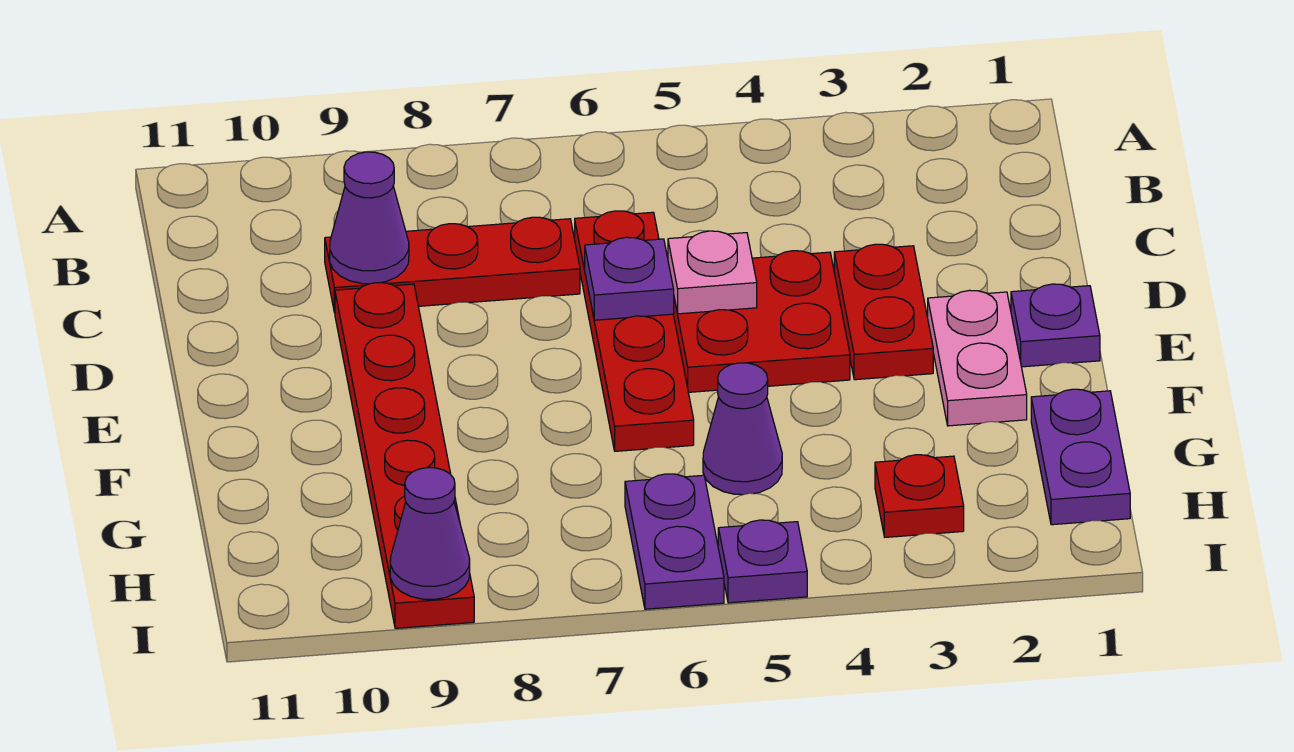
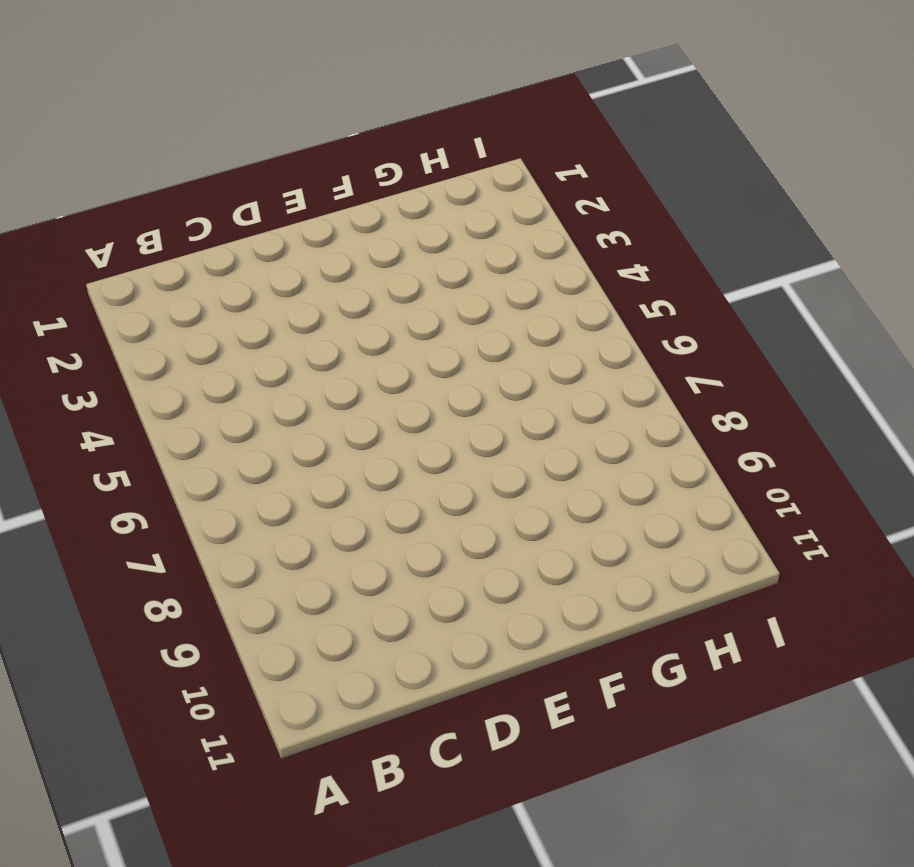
none -> red plate C6:F6 level 1
none -> red plate C7:C9 level 1
none -> red plate D3:E3 level 1

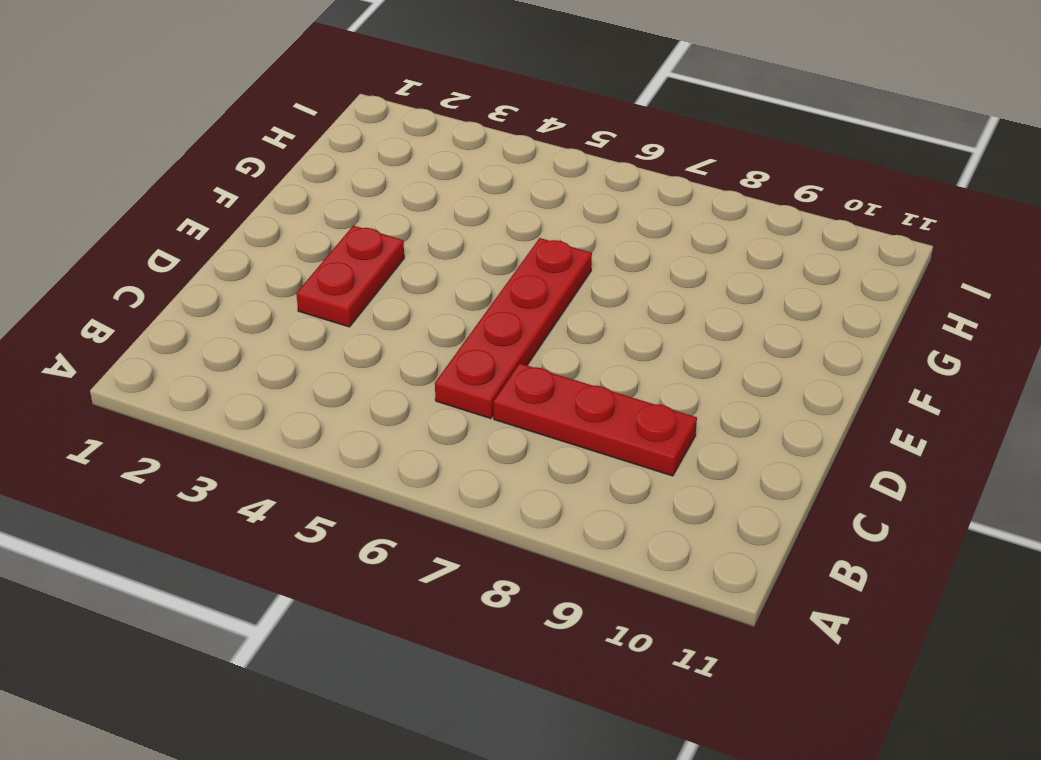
none -> red plate D4:E5 level 1
none -> red plate D9:I9 level 1
none -> purple plate E1 level 1

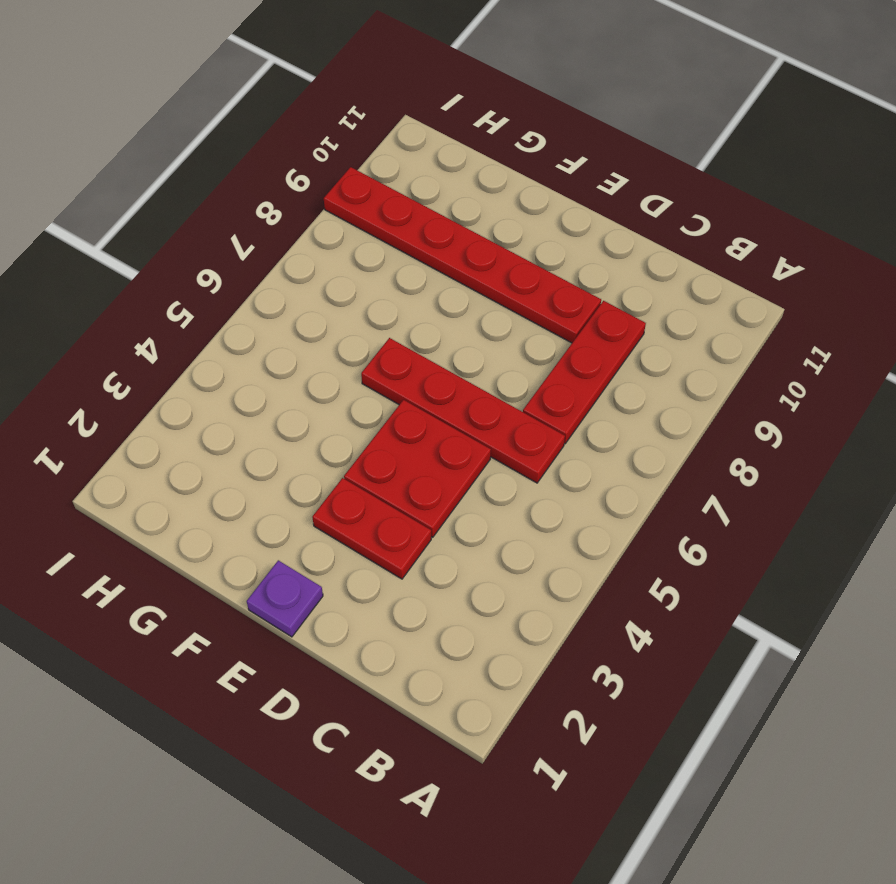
none -> pink plate E2:F2 level 1
none -> purple plate G1:H1 level 1
none -> purple cone G5 level 1

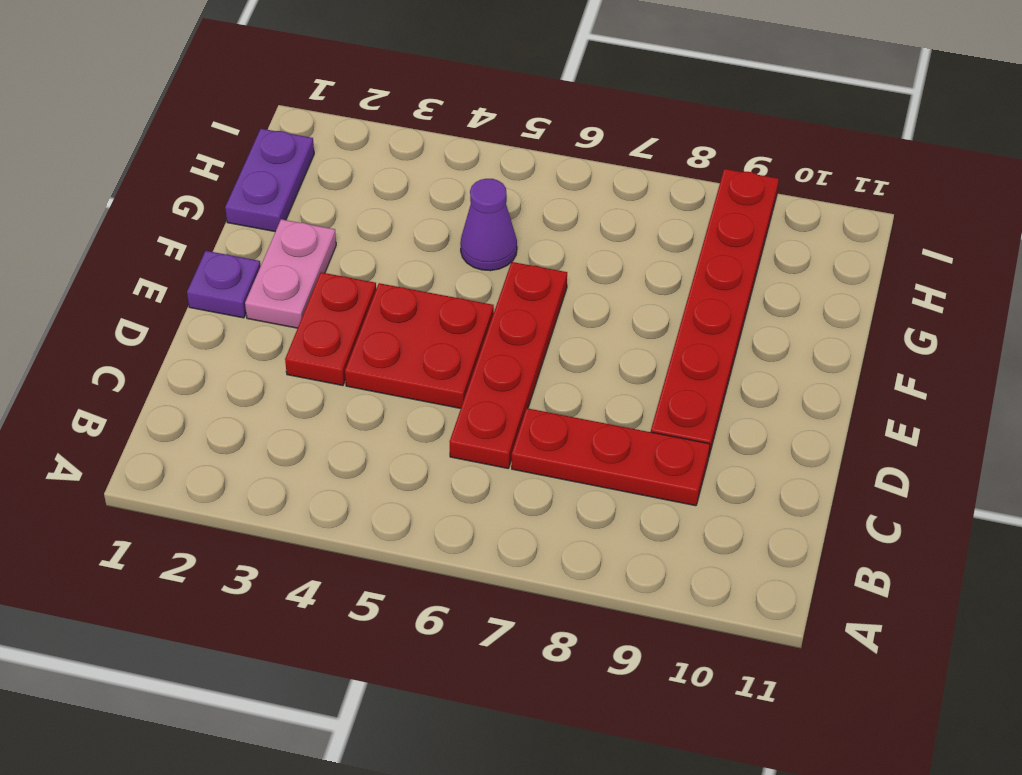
none -> red plate H3 level 1
none -> purple plate H6:I6 level 1
none -> purple plate I5 level 1

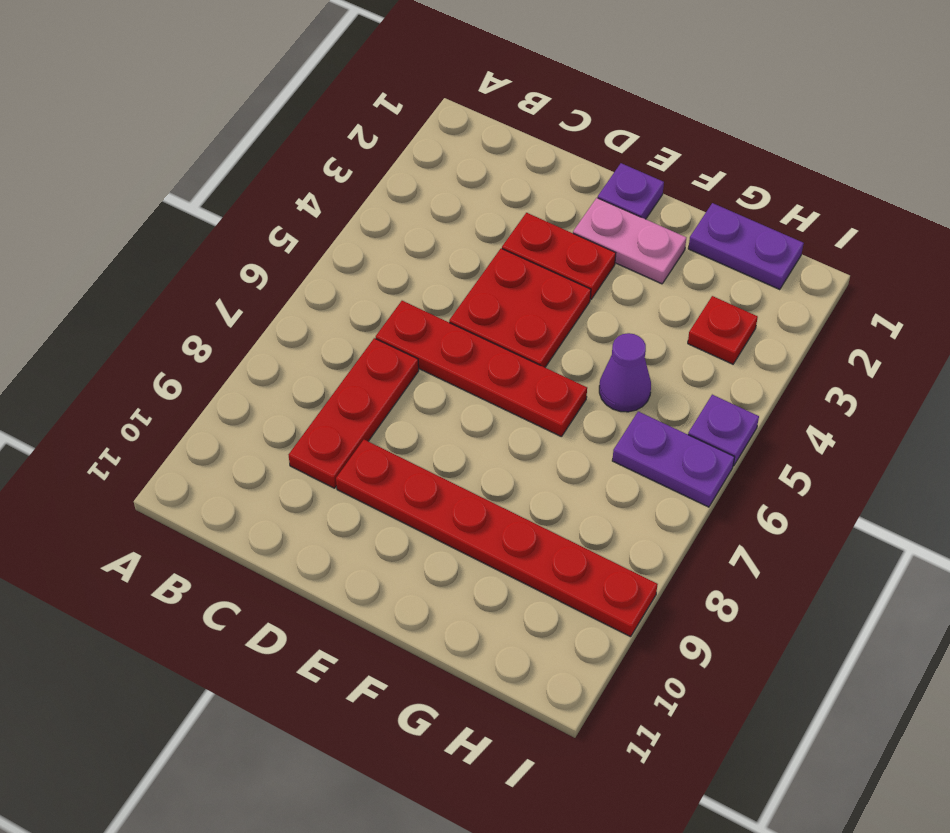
none -> purple cone C9 level 2
none -> pink plate D5 level 2
none -> purple plate D6 level 2

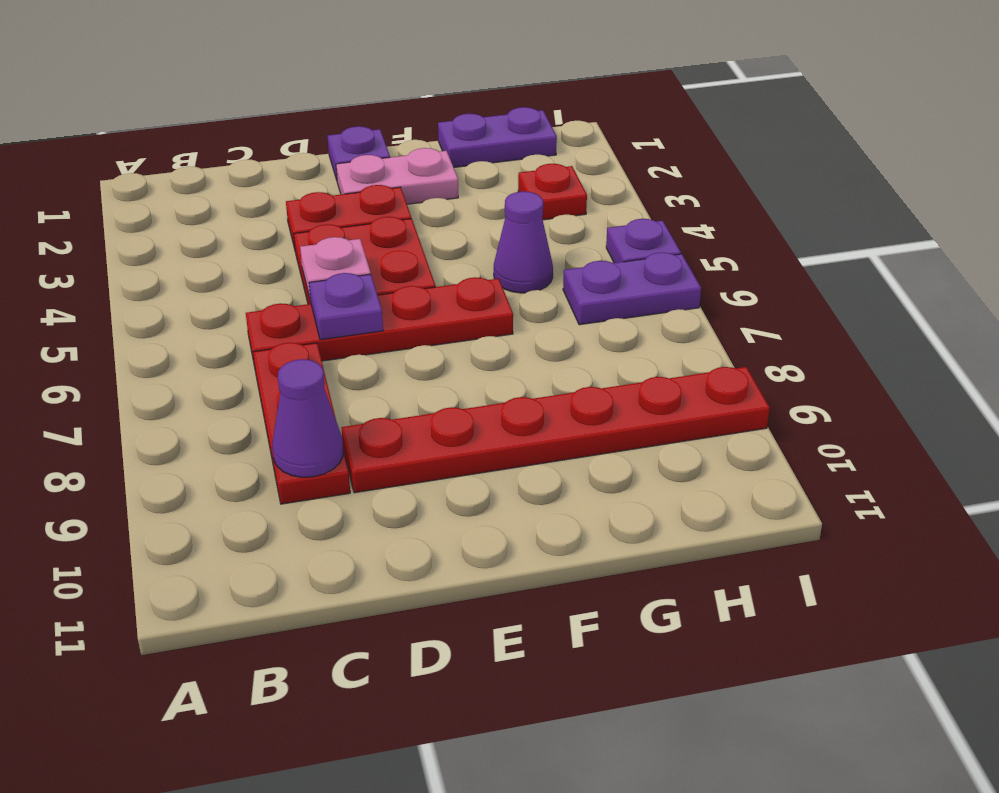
none -> purple cone I9 level 2

